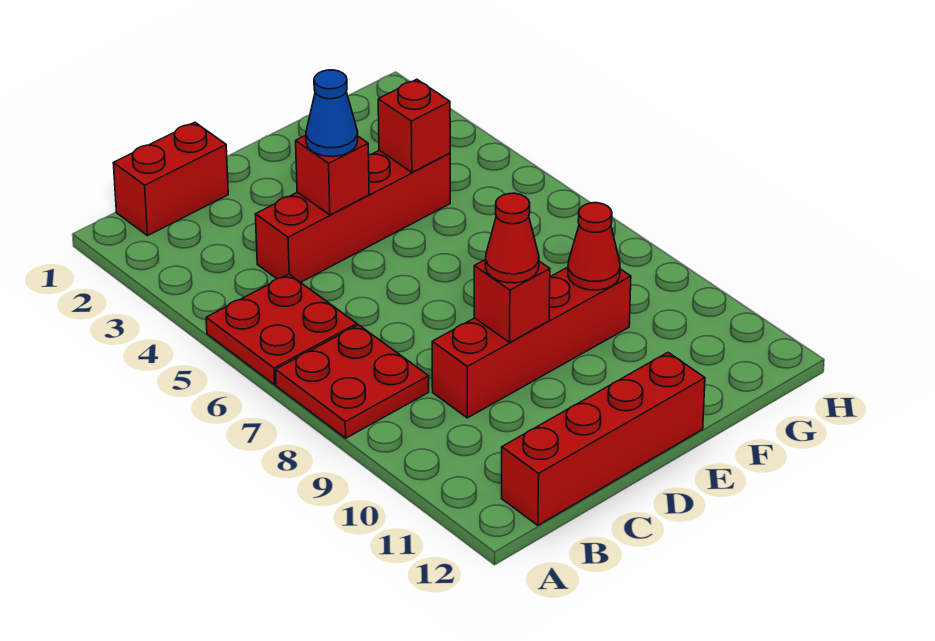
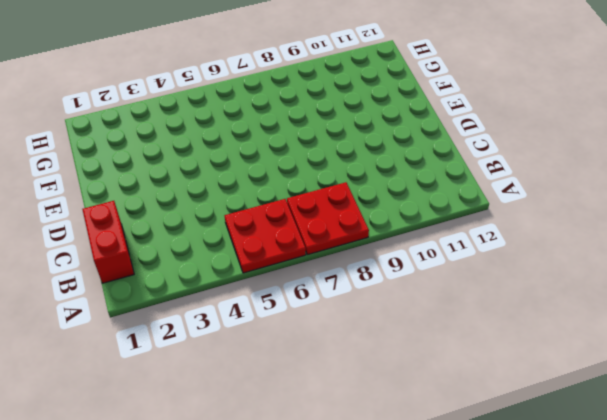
none -> red brick B12:E12 level 1
none -> red brick C4:F4 level 1
none -> red brick C9:F9 level 1

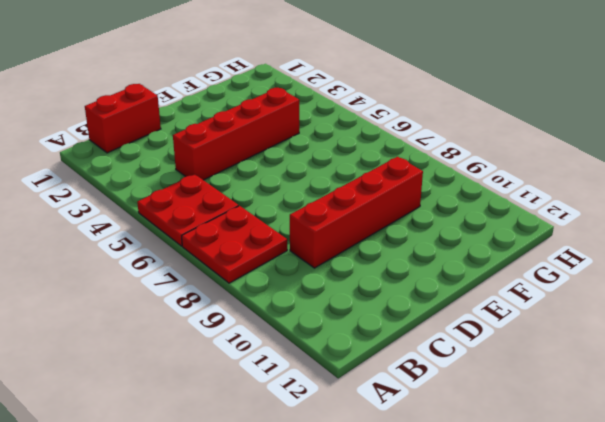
none -> red brick B12:E12 level 1
none -> red brick D4 level 2
none -> red brick D9 level 2

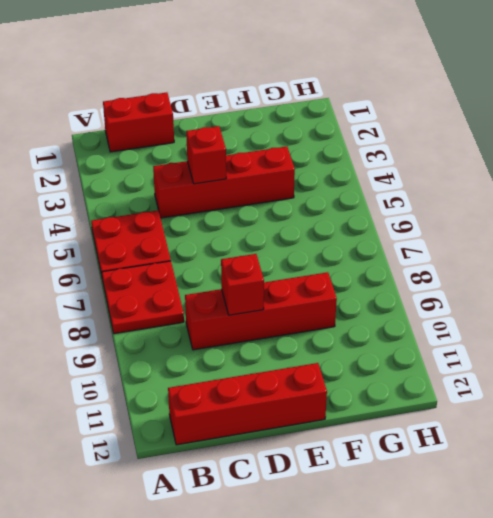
none -> red brick F4 level 2
none -> red cone F9 level 2
none -> blue cone D4 level 3

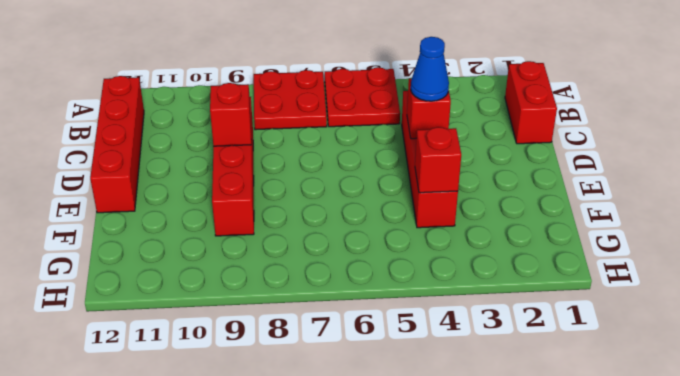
none -> red cone F9 level 2
none -> red cone D9 level 3

